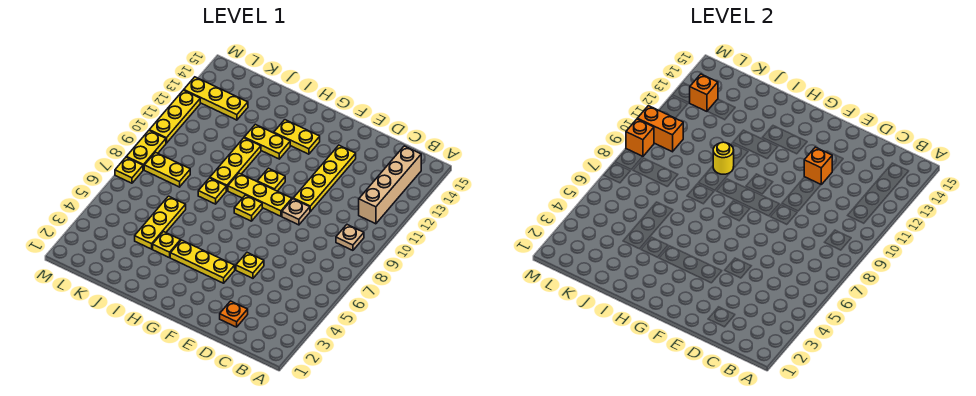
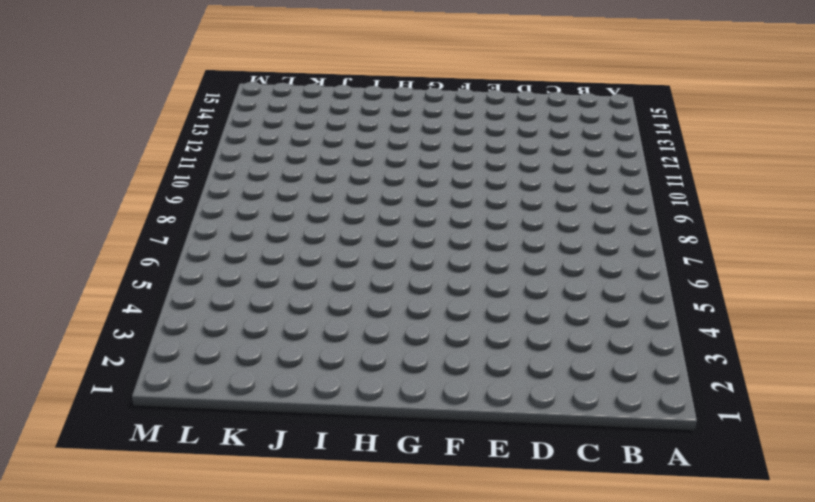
none -> tan plate B9 level 1
none -> tan brick B11:B14 level 1
none -> orange plate D2 level 1

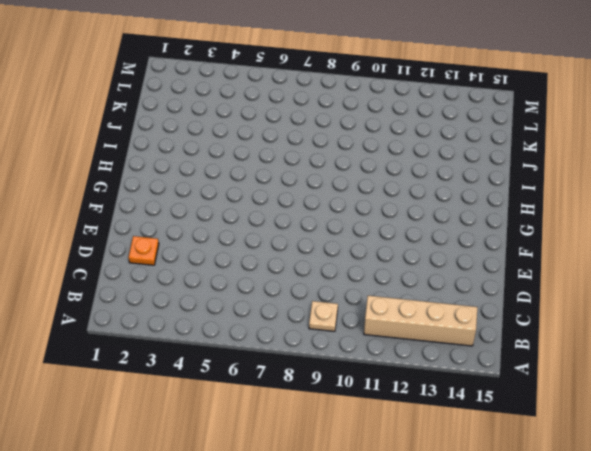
none -> yellow plate E5 level 1
none -> tan plate E9 level 1
none -> yellow plate E10:E13 level 1

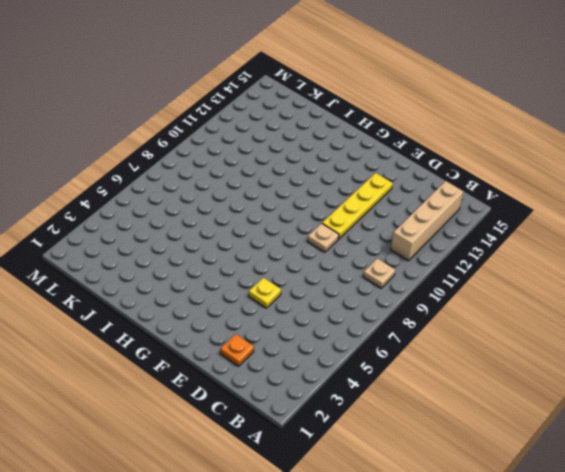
none -> yellow plate F4:H4 level 1
none -> yellow plate F9:H9 level 1
none -> yellow plate G8 level 1

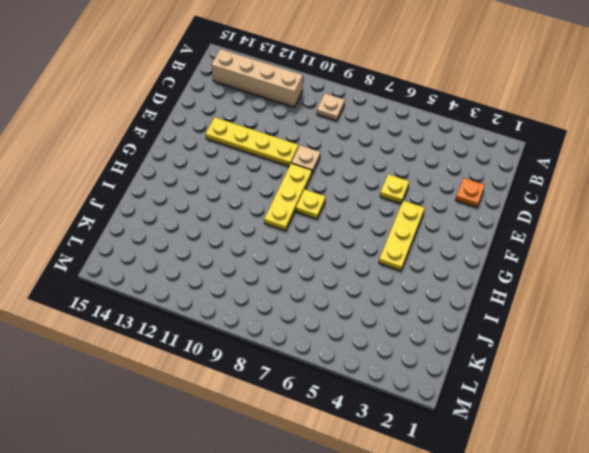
none -> yellow plate G10 level 1
none -> yellow plate G13:H13 level 1
none -> yellow plate H12:I12 level 1

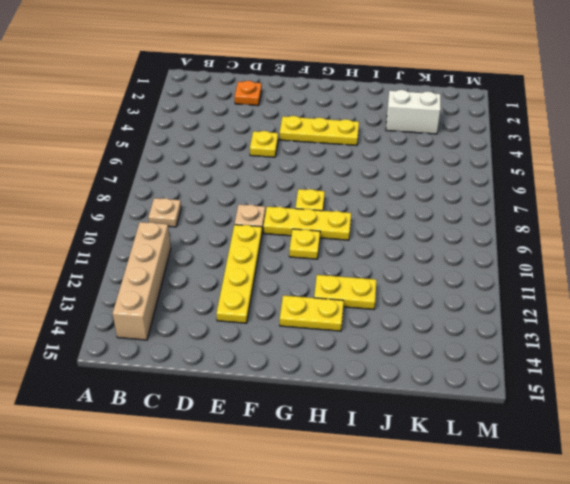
white brick J3:K3 level 1 -> none
none -> yellow plate I4 level 1
none -> yellow plate I8 level 1
none -> yellow plate I9:I11 level 1

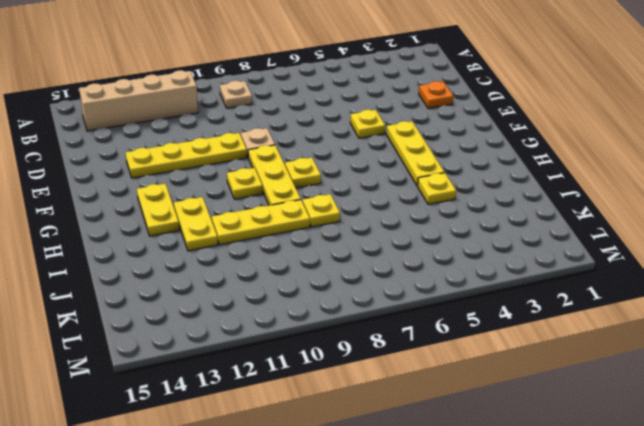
none -> yellow plate J4:J6 level 1
none -> yellow plate K8:L8 level 1
none -> yellow plate K13:M13 level 1

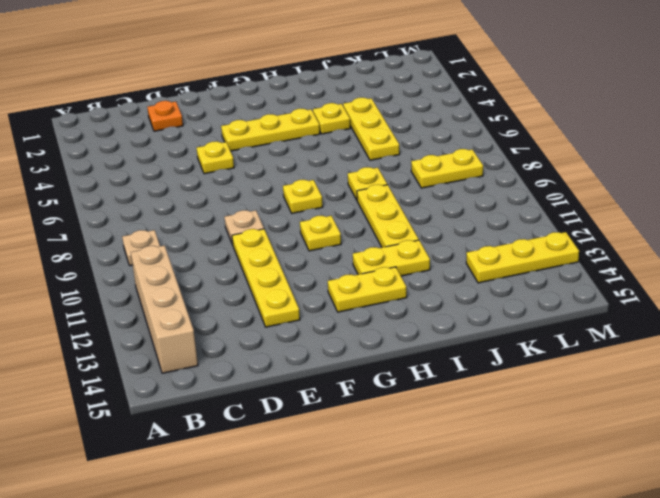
none -> yellow plate F9:H9 level 1
none -> yellow plate M7 level 1
none -> yellow plate M8:M9 level 1

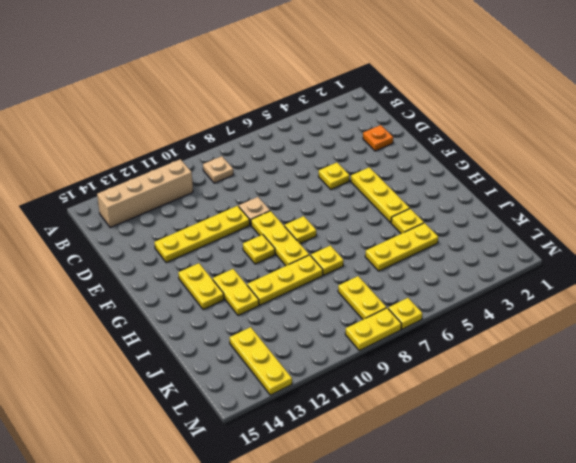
none -> yellow plate M10:M12 level 1
none -> orange brick E12 level 2
none -> yellow round brick I10 level 2

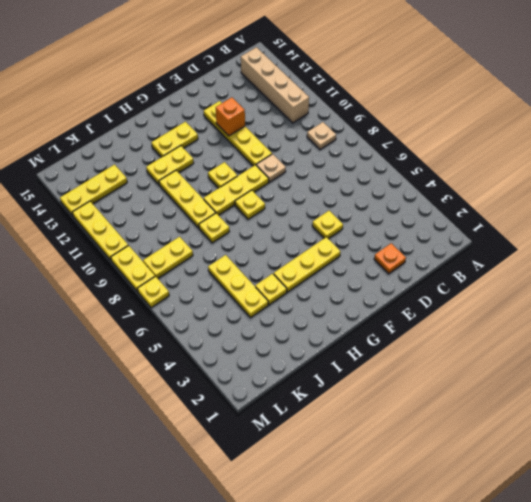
none -> yellow round brick I10 level 2
none -> orange brick L10:M10 level 2
none -> orange brick L13 level 2

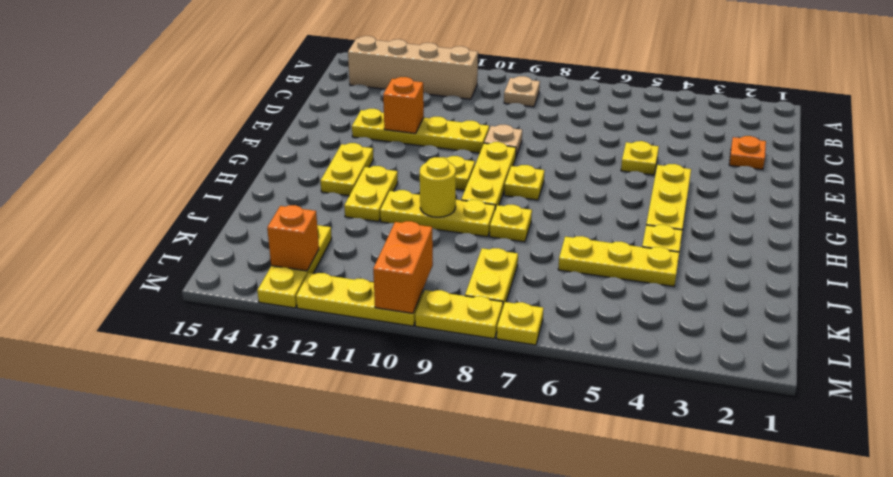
none -> orange brick M9 level 2

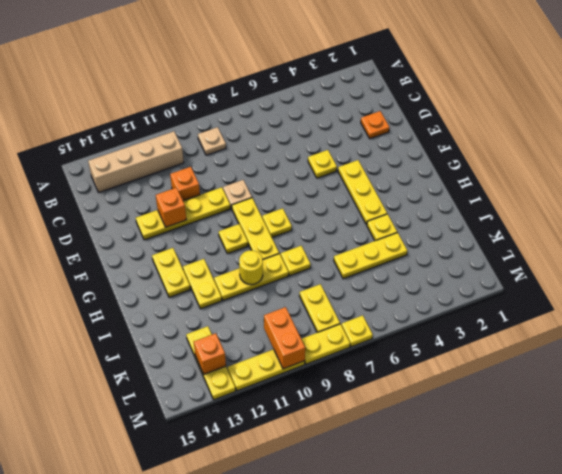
orange brick D11 level 1 -> orange brick M9 level 2

